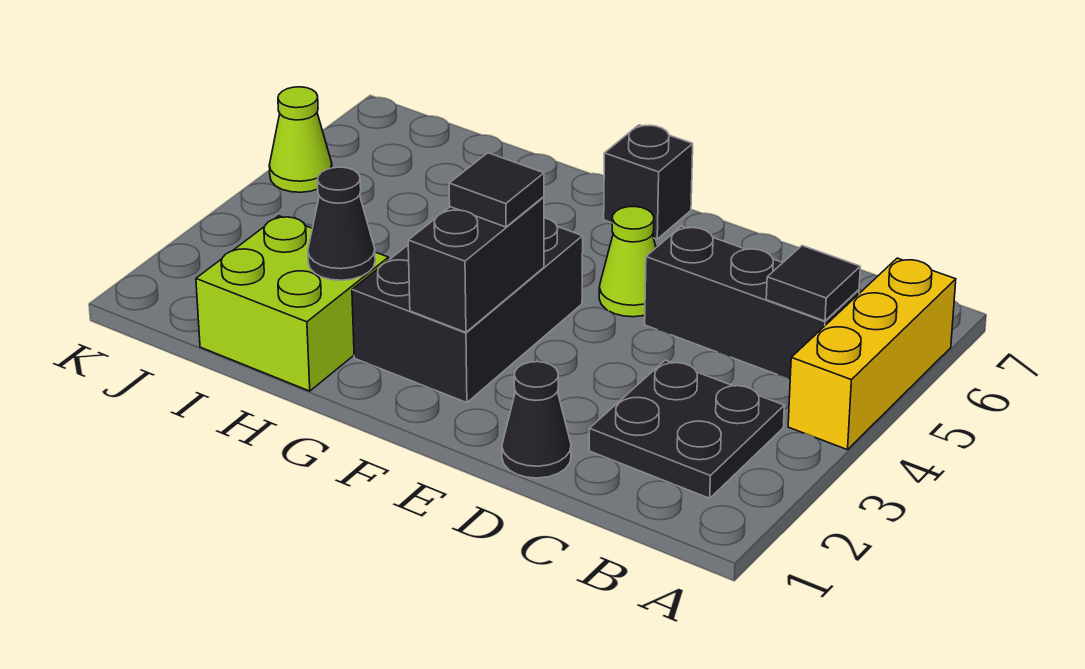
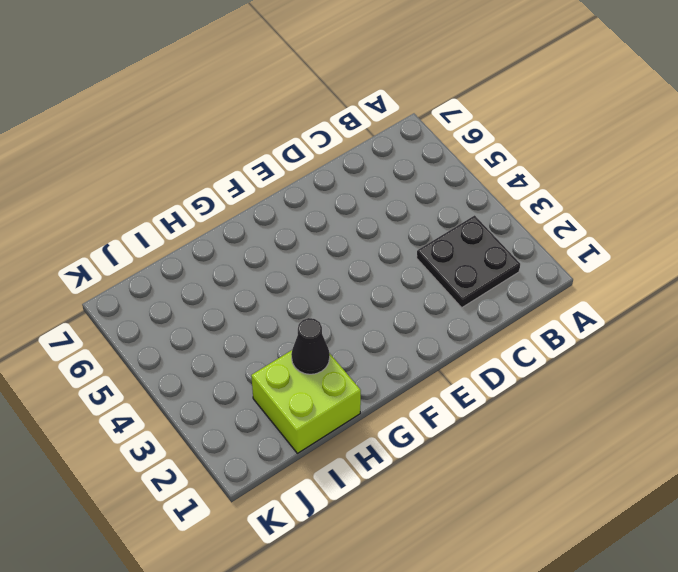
none -> yellow brick A4:A6 level 1
none -> black brick B5:D5 level 1
none -> black cone D1 level 1

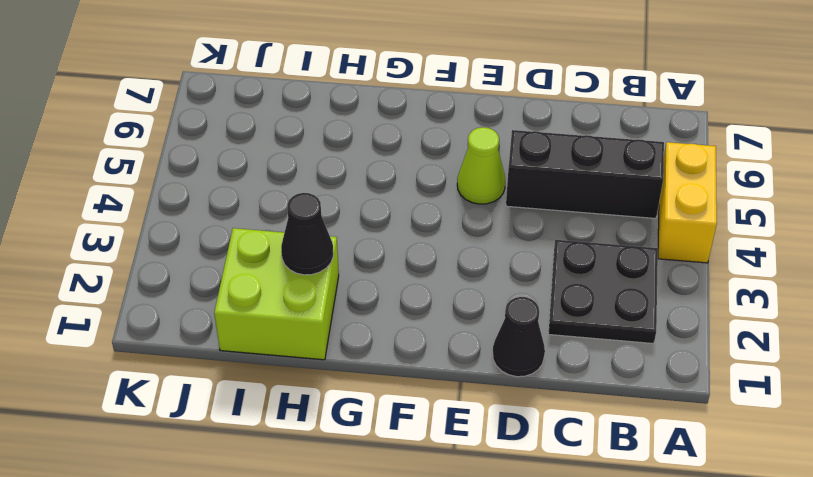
yellow brick A4:A5 level 1 -> yellow brick A4:A6 level 1
none -> black brick F2:G4 level 1
none -> black brick F7 level 1
none -> lime cone K5 level 1

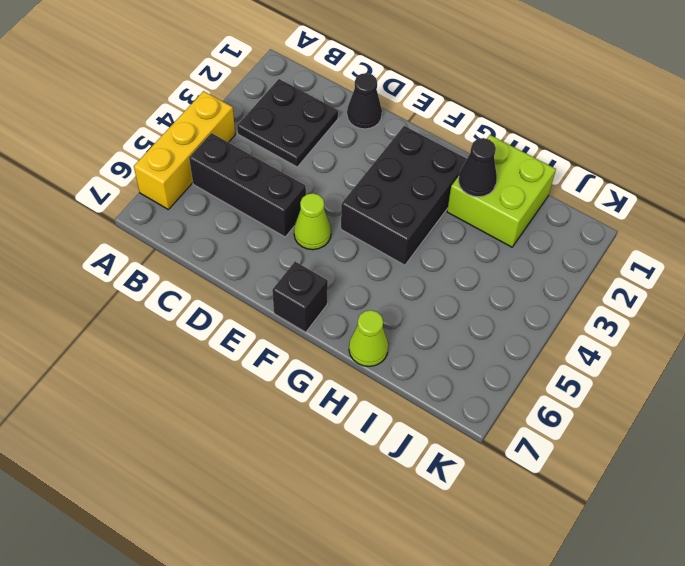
lime cone H7 level 1 -> lime cone K5 level 1
none -> black tile B5 level 2
none -> black brick F2:F3 level 2
none -> black tile F3 level 3

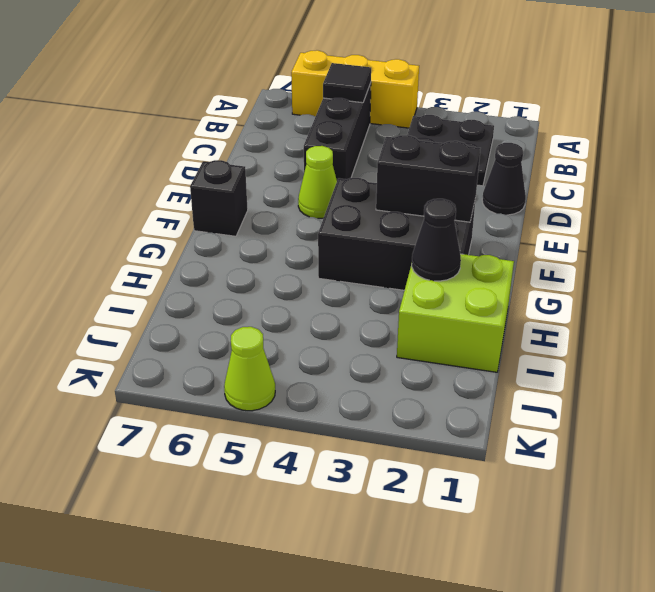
none -> black tile F3 level 3

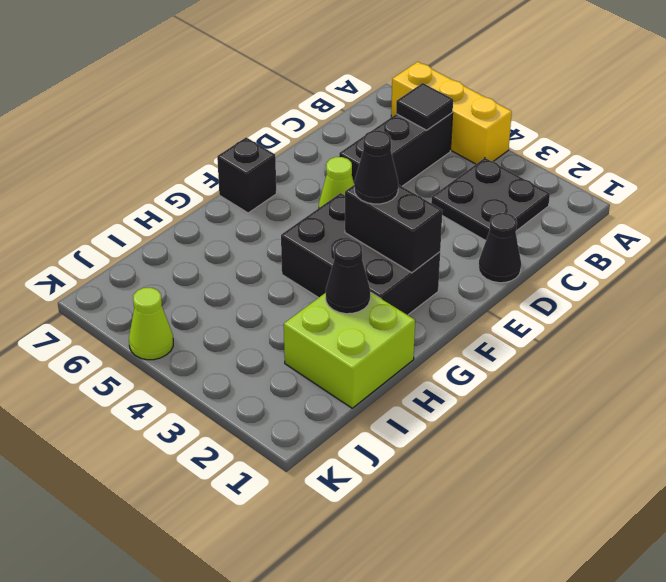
black cone F3 level 3 -> black tile F3 level 3

